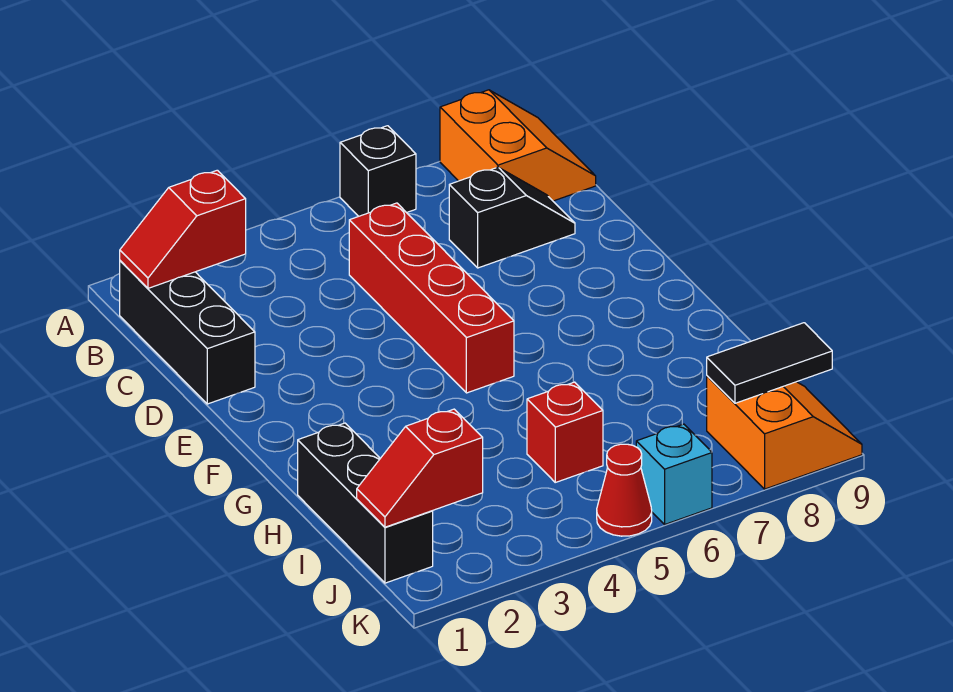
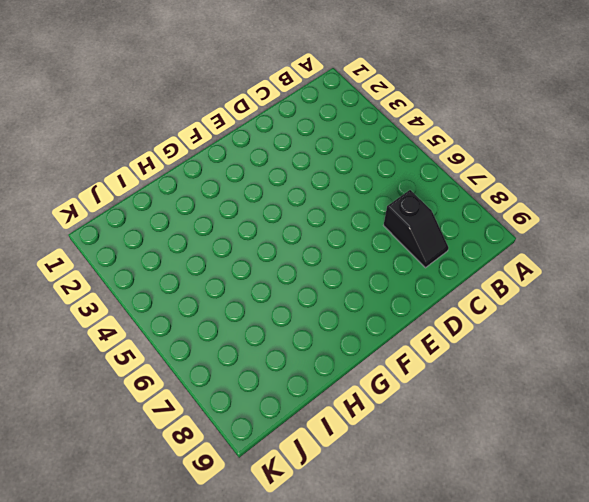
none -> black brick A6 level 1
none -> orange slope A8:B9 level 1 top 8
none -> black brick B1:D1 level 1

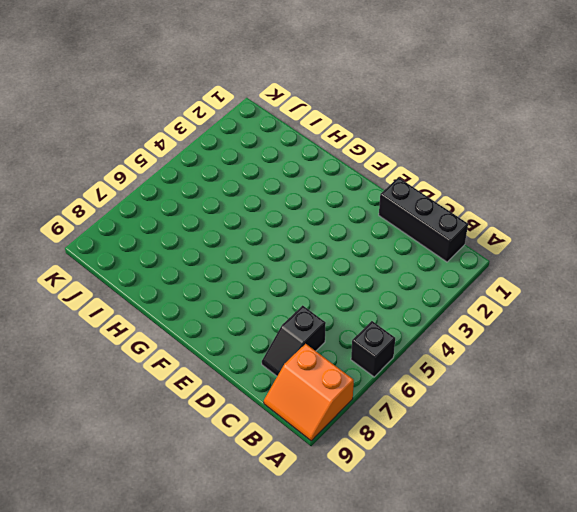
none -> red brick C5:F5 level 1
none -> black brick H1:J1 level 1
none -> red brick I5 level 1

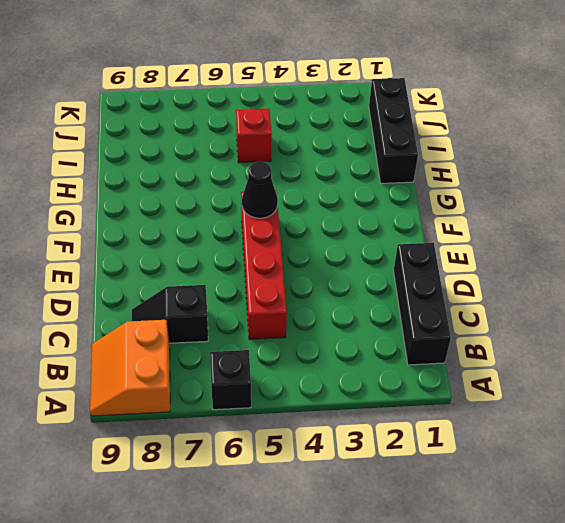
black cone F5 level 2 -> none
none -> orange slope J8:K9 level 1 top 8
none -> red cone K5 level 1
none -> cyan brick K6 level 1

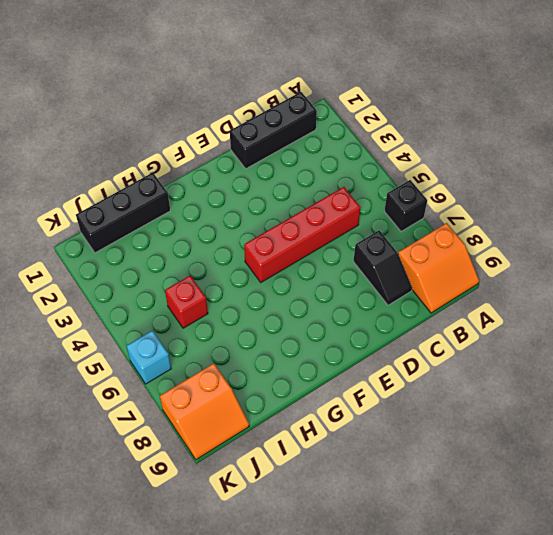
none -> red cone K5 level 1
none -> red slope B1:B2 level 2 top 2
none -> red slope J1:J2 level 2 top 2

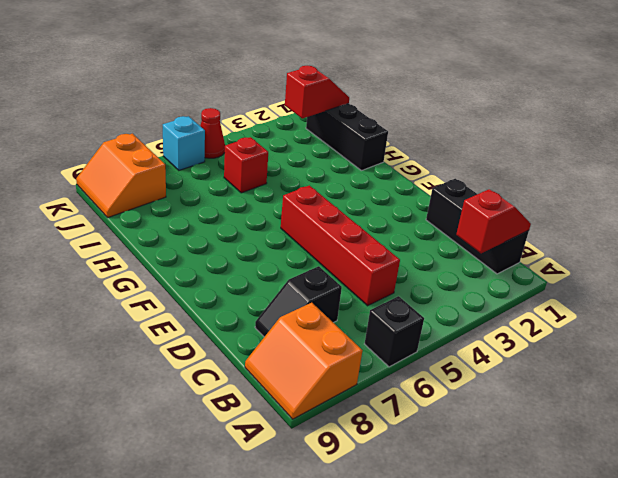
none -> black tile J8:J9 level 2

